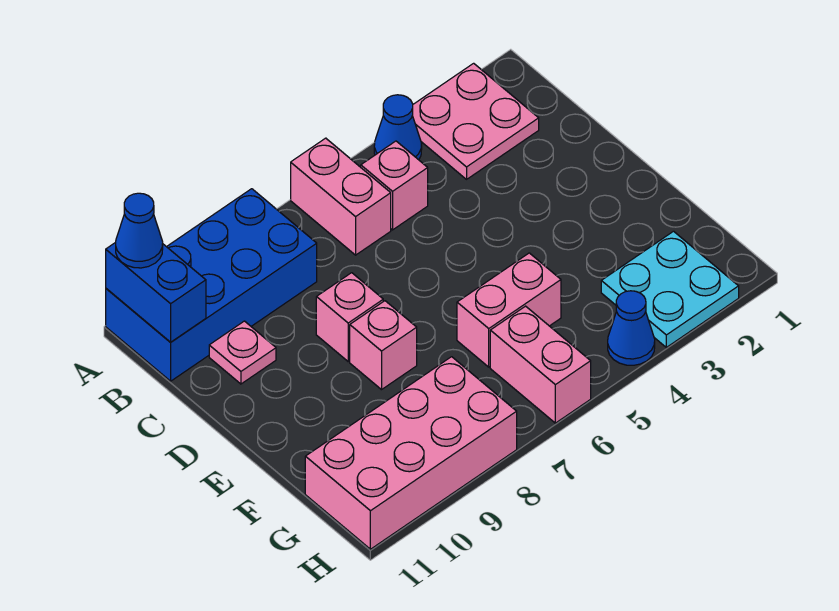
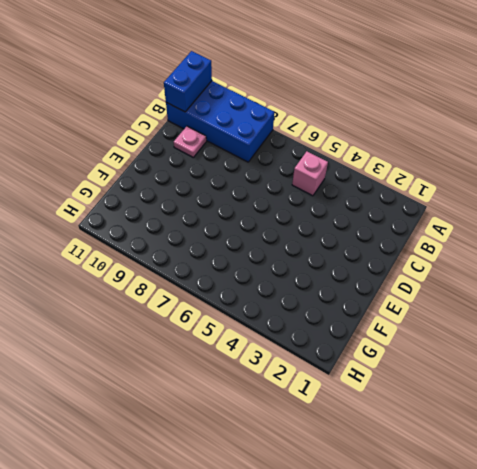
none -> pink plate A2:B3 level 1
none -> blue cone A4 level 1
none -> pink brick A6:B6 level 1

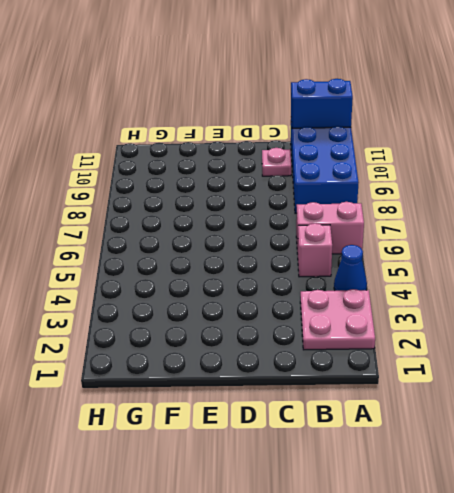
none -> pink brick D8 level 1
none -> pink brick E8 level 1
none -> pink brick F5:F6 level 1

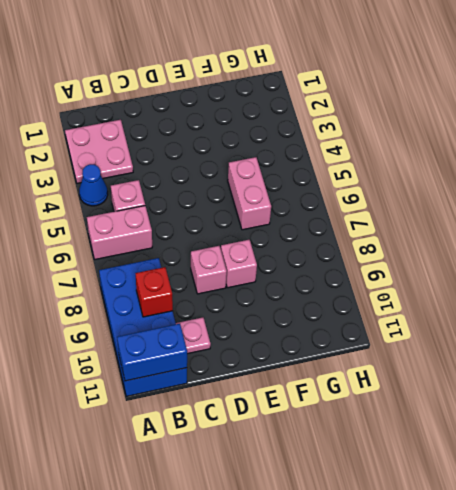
red brick B9 level 2 -> none
none -> cyan plate G2:H3 level 1
none -> pink brick G6:H6 level 1
none -> pink brick G8:H11 level 1

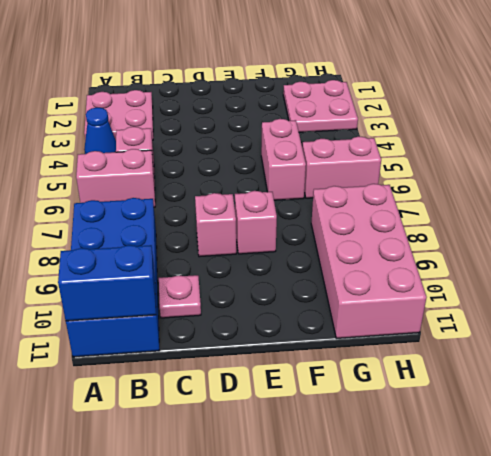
pink plate G2:H3 level 1 -> cyan plate G2:H3 level 1
none -> blue cone H4 level 1
none -> blue cone A11 level 3

